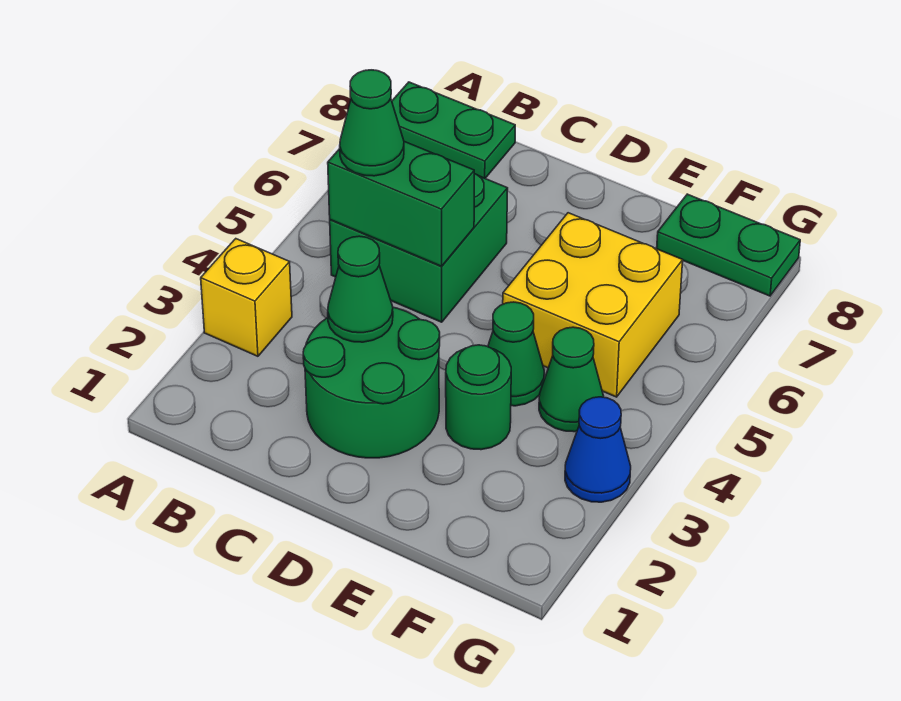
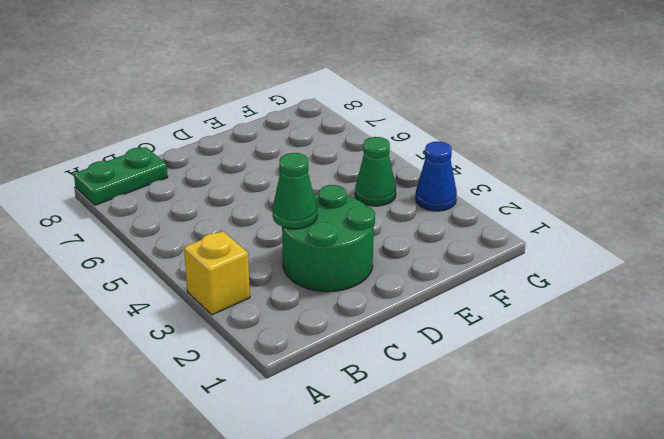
none -> green brick B5:C6 level 1
none -> green round brick E3 level 1
none -> green cone E4 level 1

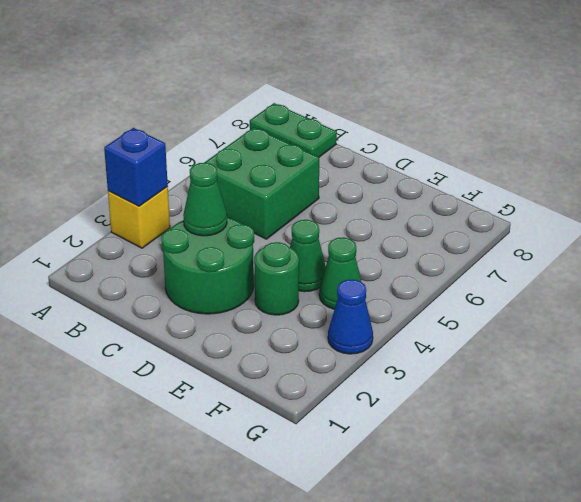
blue brick A3 level 2 -> none
none -> yellow brick E5:F6 level 1
none -> green plate F8:G8 level 1
none -> green brick B5:C5 level 2

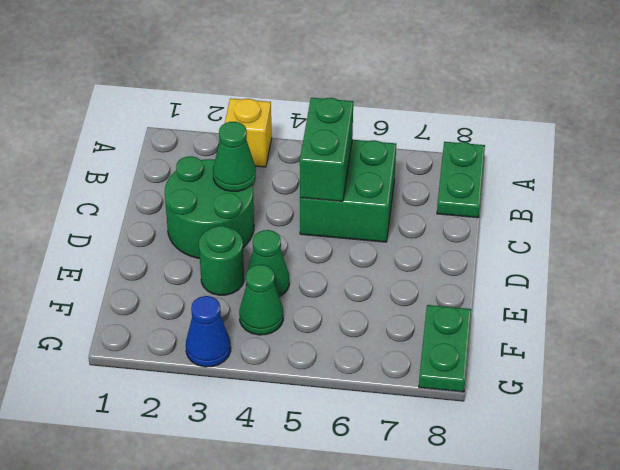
none -> yellow brick E5:F6 level 1
none -> green cone B5 level 3

